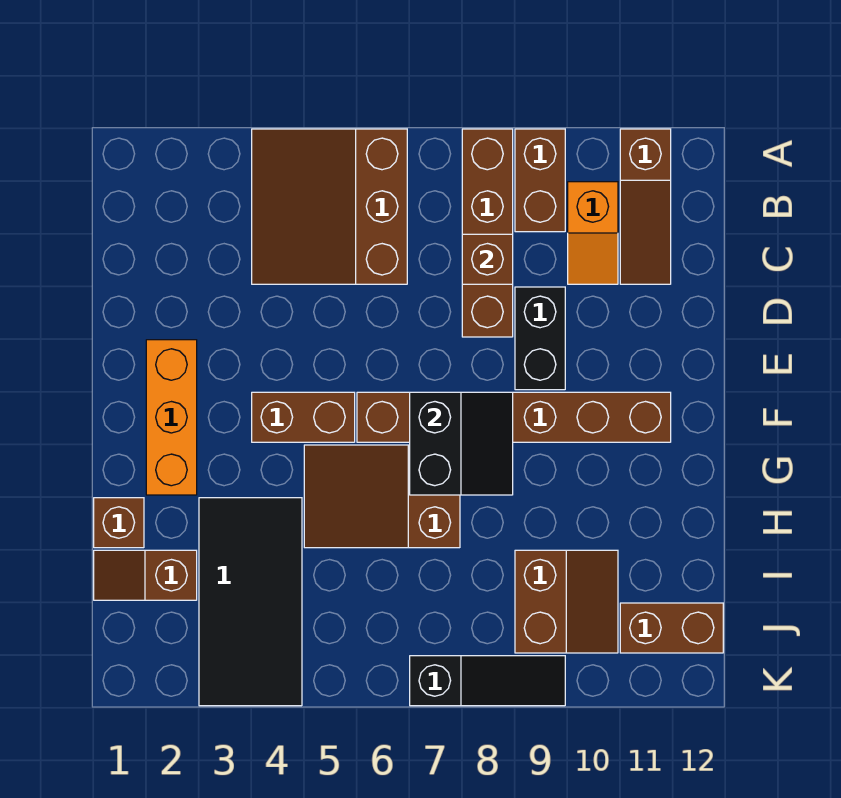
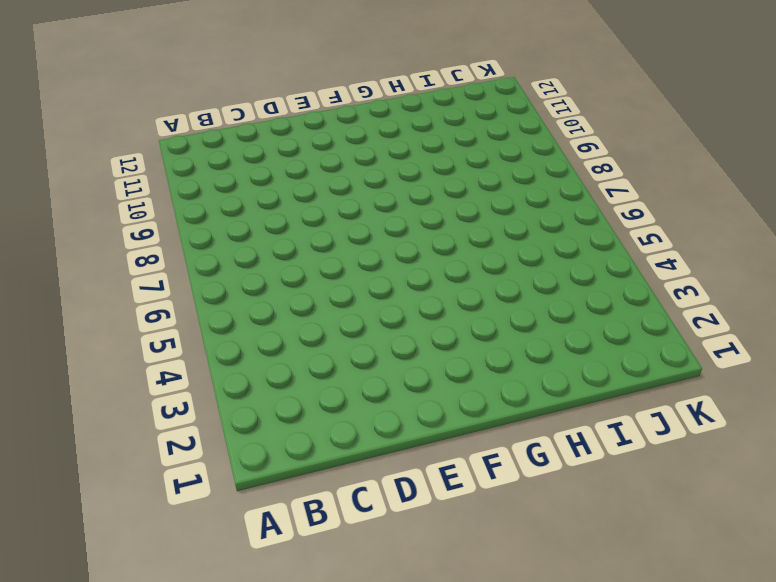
none -> brown slope A4:C6 level 1 top 6
none -> brown brick A8:D8 level 1
none -> brown brick A9:B9 level 1

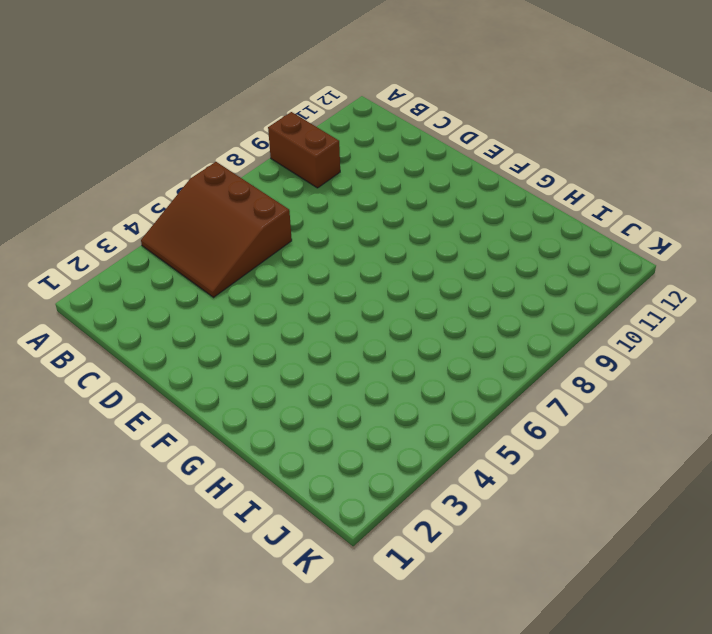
none -> brown brick A8:D8 level 1
none -> brown slope A11:C11 level 1 top A
none -> orange slope B10:C10 level 1 top B

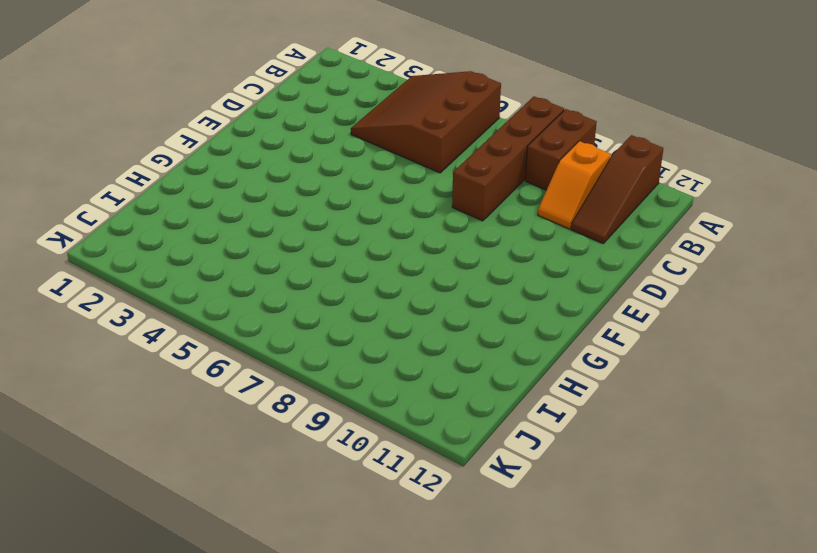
none -> black brick D9:E9 level 1
none -> orange brick E2:G2 level 1
none -> brown brick F4:F5 level 1

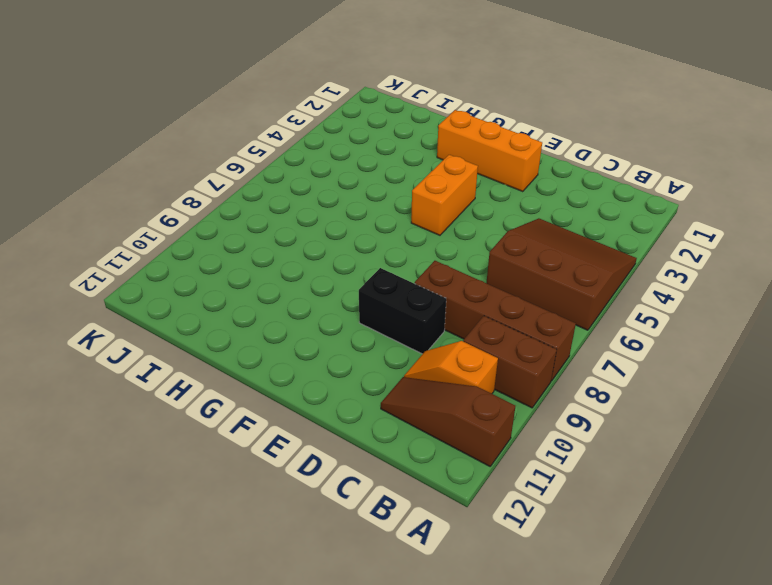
orange brick F4:F5 level 1 -> brown brick F4:F5 level 1
none -> brown brick F6:F11 level 1
none -> brown slope G5:H7 level 1 top 7
none -> brown brick H1 level 1

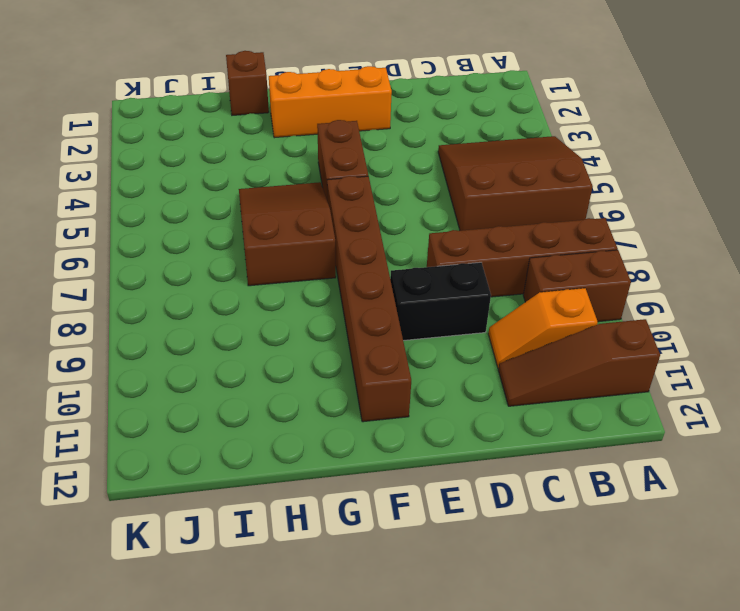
none -> black tile H3:K4 level 1
none -> brown slope I1:I2 level 1 top 2
none -> brown slope I9:J10 level 1 top 9

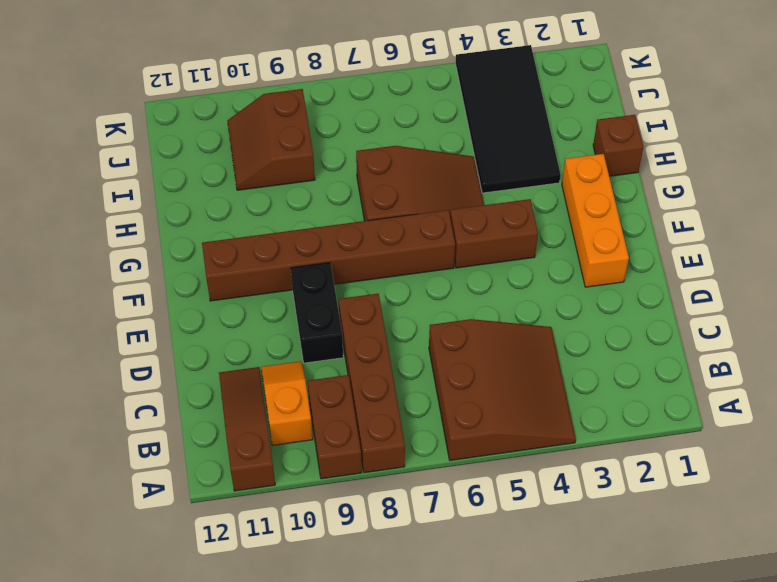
none -> brown slope I1:I2 level 1 top 2
none -> brown brick J11:J12 level 1
none -> black slope K7:K9 level 1 top 7

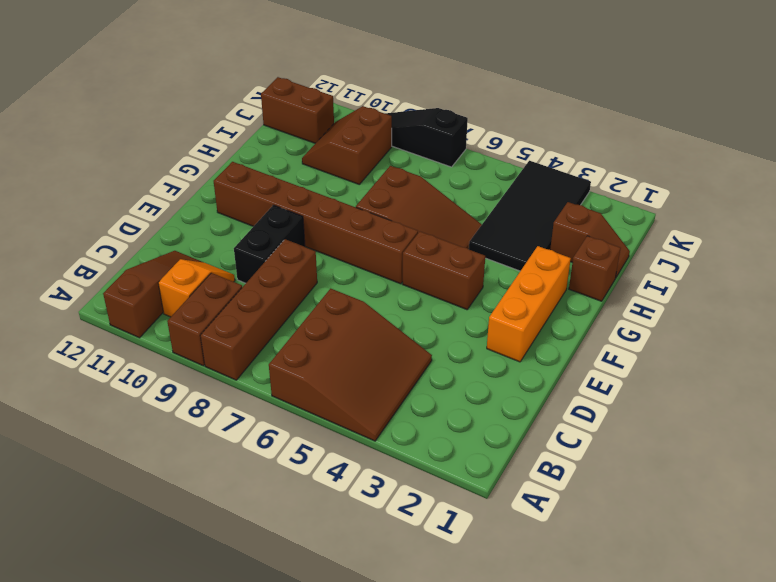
none -> brown brick C8 level 2
none -> black slope F7:G8 level 2 top 7

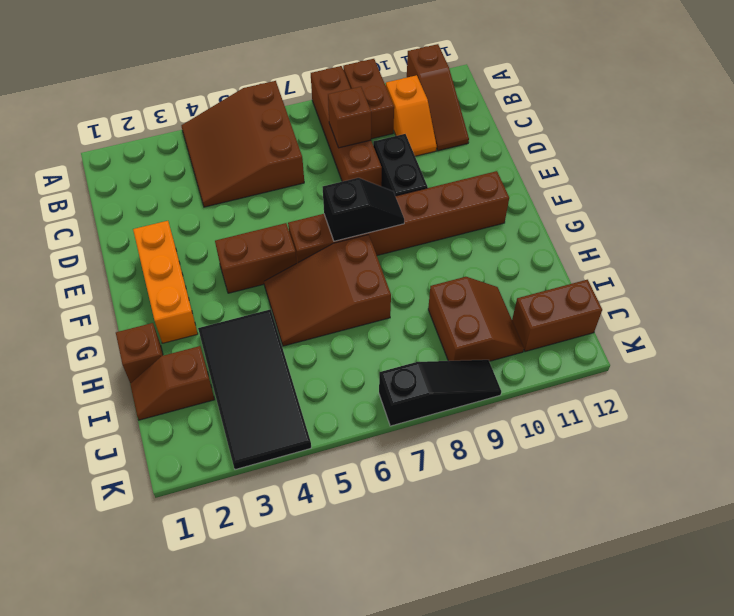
black slope F7:F8 level 2 top 7 -> black slope F7:G8 level 2 top 7

